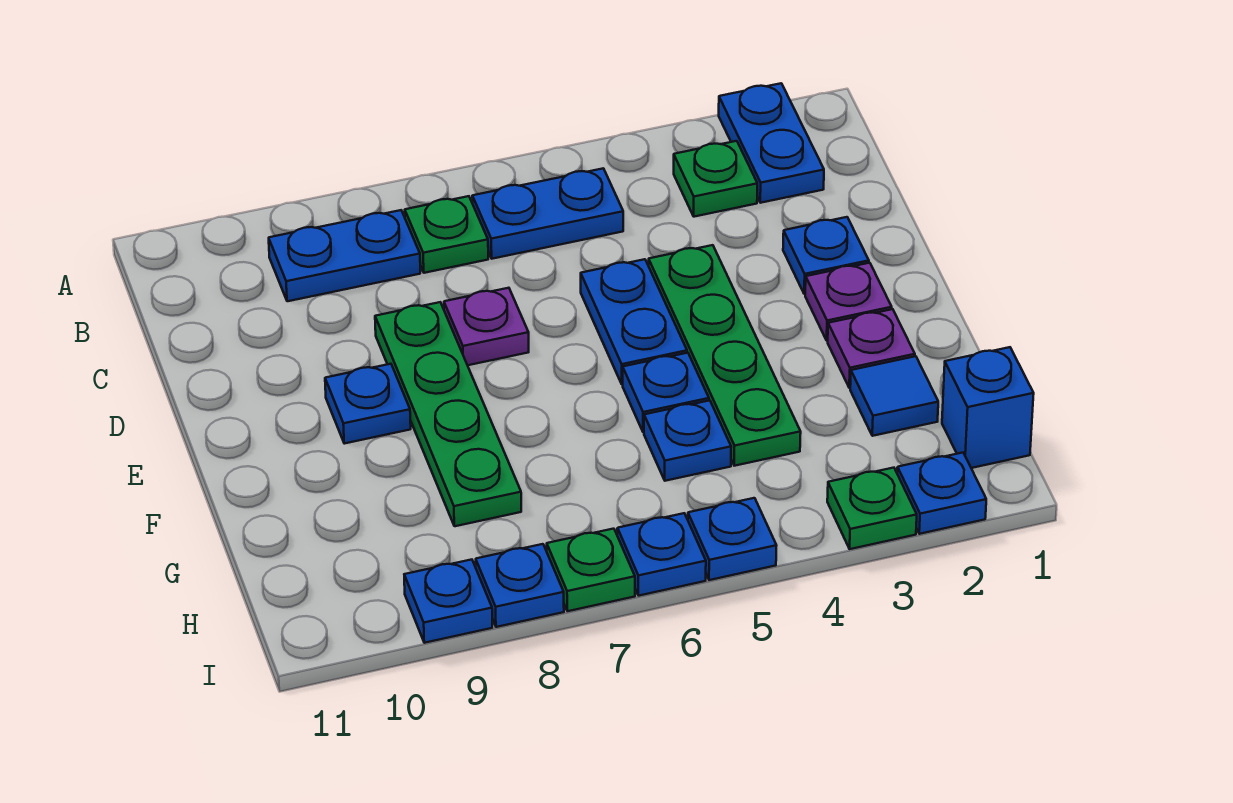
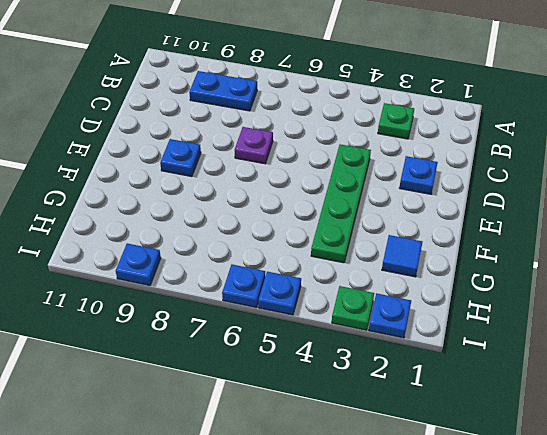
none -> blue plate A2:B2 level 1
none -> blue plate B5:B6 level 1
none -> green plate B7 level 1

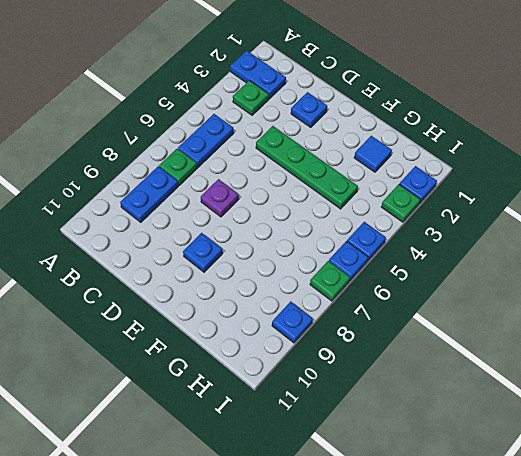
none -> blue plate D5:E5 level 1
none -> green plate D8:G8 level 1
none -> purple plate E2 level 1

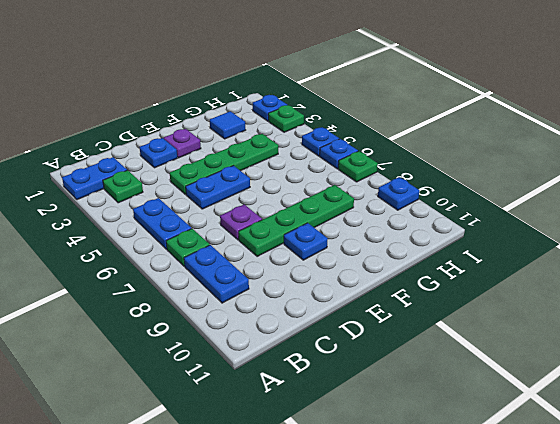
none -> purple plate F2 level 1
none -> blue plate F5 level 1
none -> blue plate G5 level 1

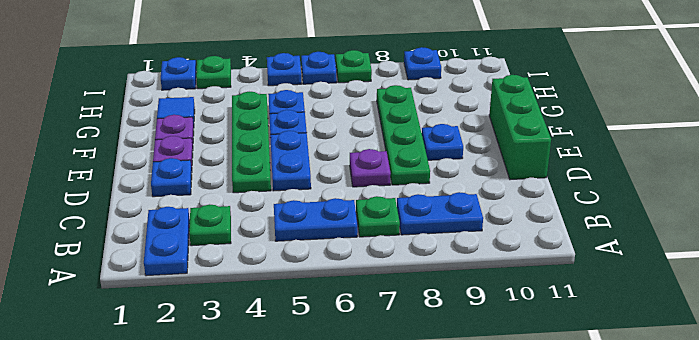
green brick D11:F11 level 1 -> none
none -> blue brick H1 level 1
none -> blue plate I8 level 1

